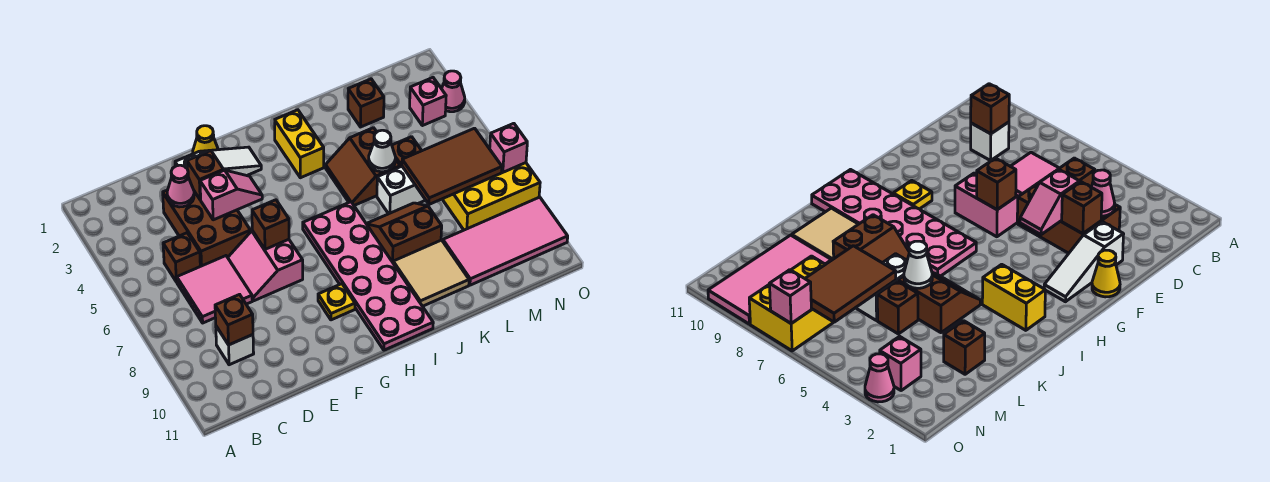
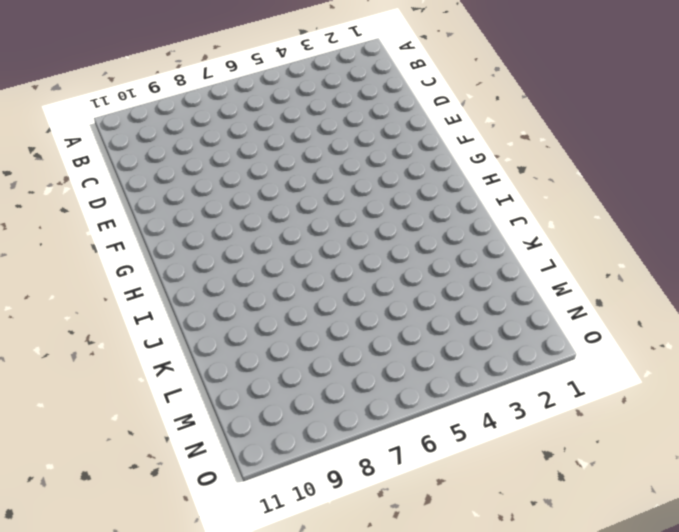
none -> brown brick C5 level 1
none -> pink tile C6:D7 level 1
none -> white brick C9 level 1

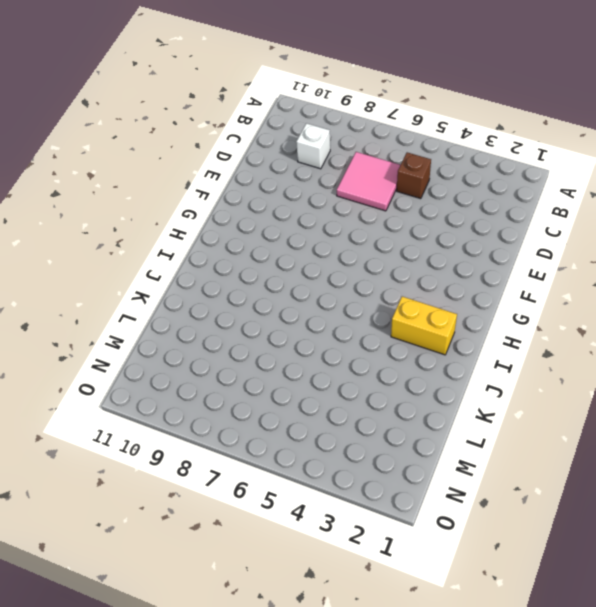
none -> brown brick D3:E5 level 1
none -> white slope E2:G2 level 1 top E
none -> pink slope E6:F7 level 1 top F

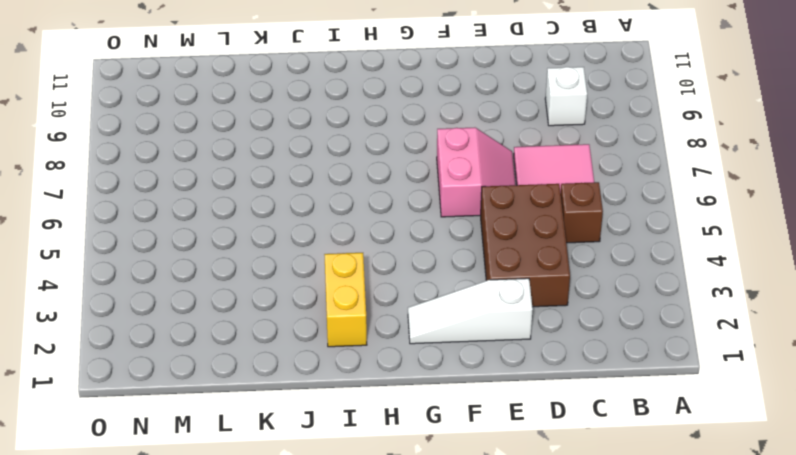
none -> yellow cone F1 level 1
none -> yellow plate G9 level 1
none -> pink plate H6:I11 level 1

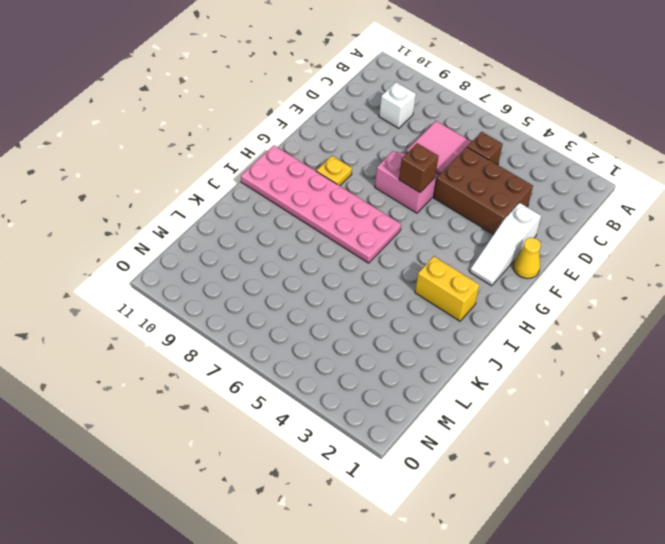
none -> brown slope J4:K5 level 1 top K
none -> brown slope J7:K8 level 1 top 8
none -> tan tile J9:K10 level 1

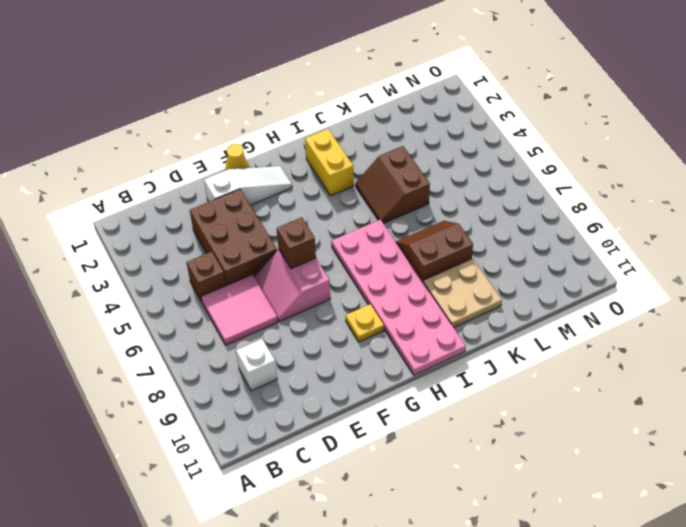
tan plate J9:K10 level 1 -> tan tile J9:K10 level 1
none -> white brick K6:L6 level 1
none -> brown brick L2 level 1
none -> brown brick L5 level 1

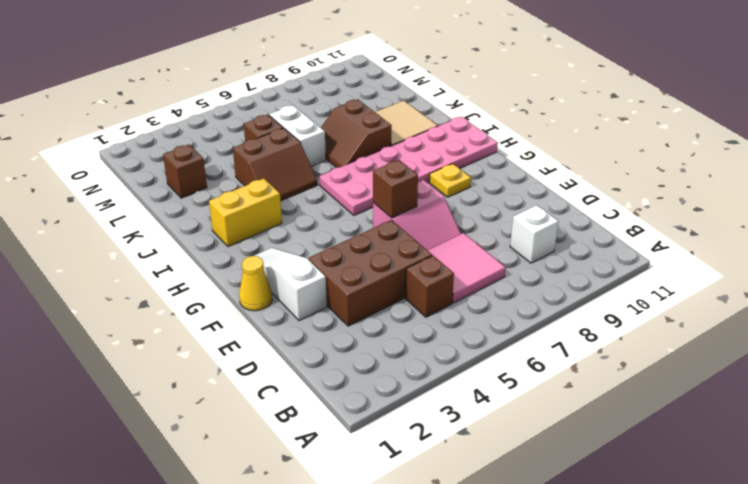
none -> pink tile L9:O10 level 1
none -> yellow brick M7:O8 level 1
none -> pink brick N3 level 1

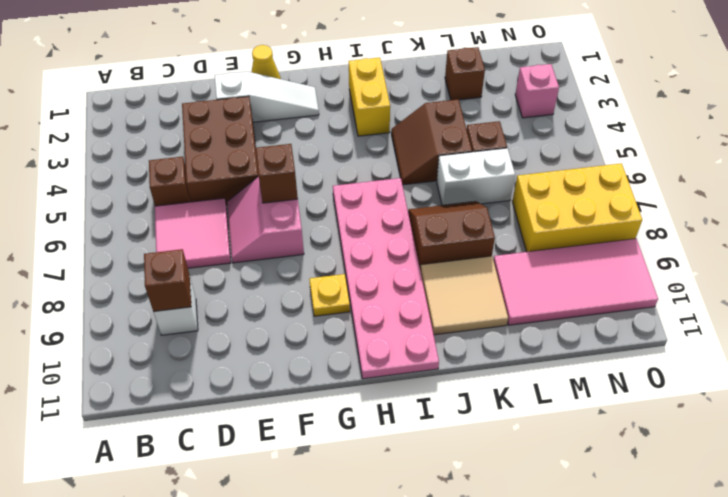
none -> pink cone O3 level 1
none -> pink cone D3 level 2
none -> brown brick E3 level 2

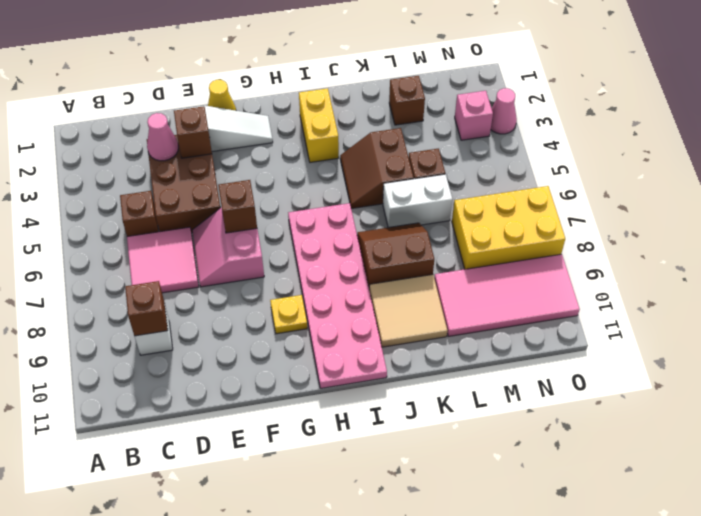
none -> pink slope E4:F4 level 2 top E
none -> white cone K5 level 2
none -> brown tile L6:N7 level 2

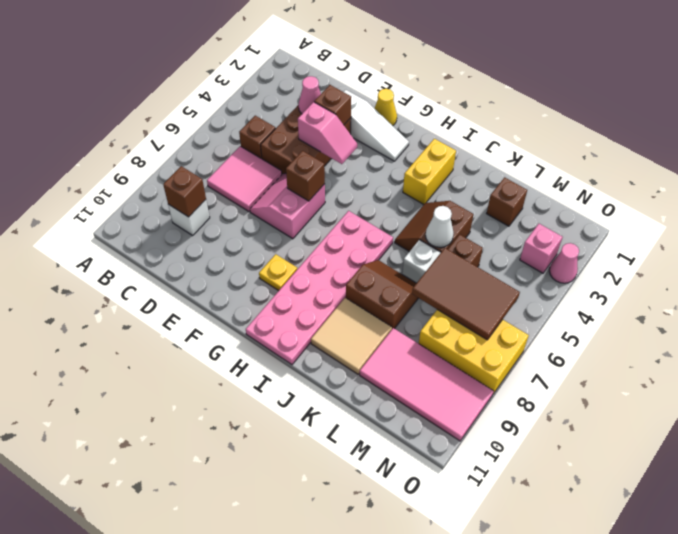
none -> pink brick O7 level 2

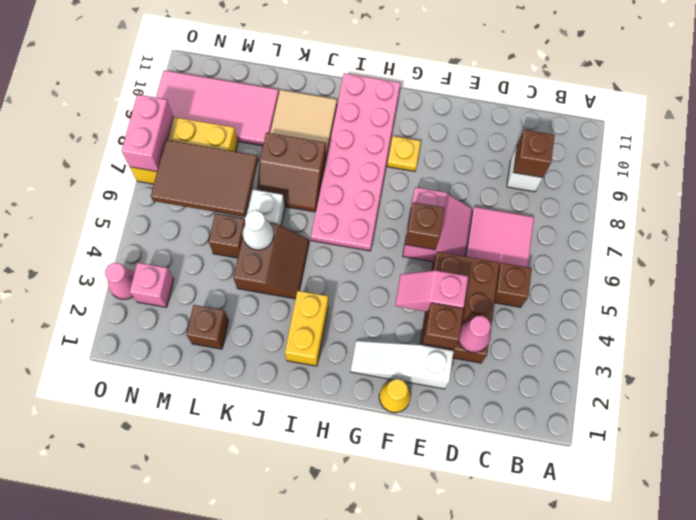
pink brick O7:O8 level 2 -> pink brick O7 level 2

